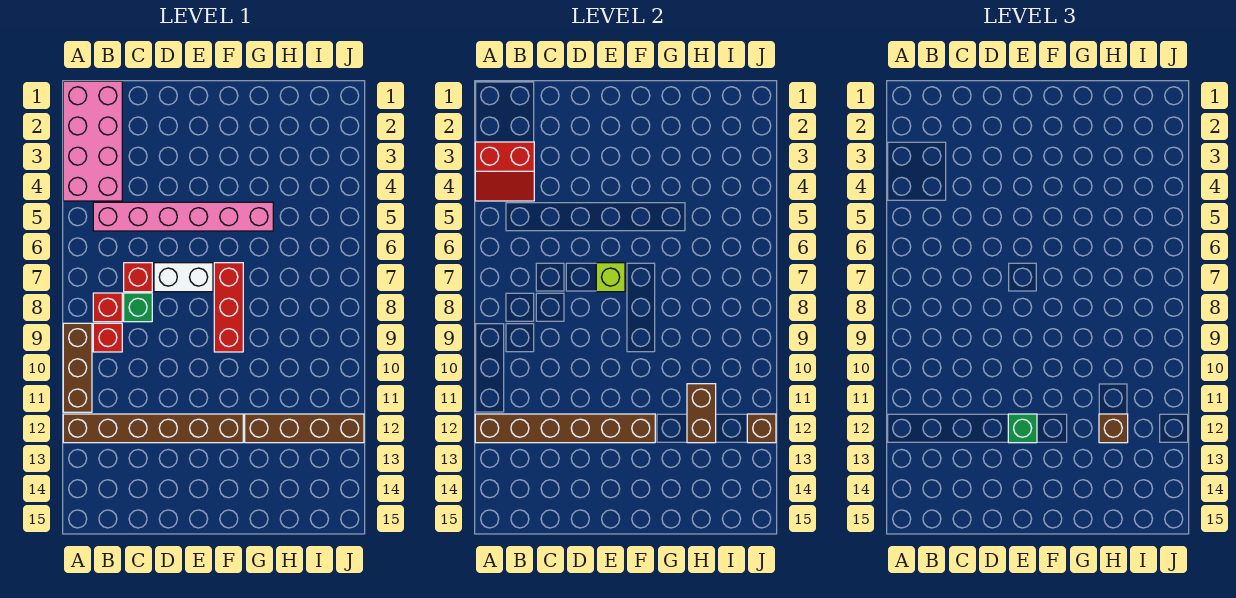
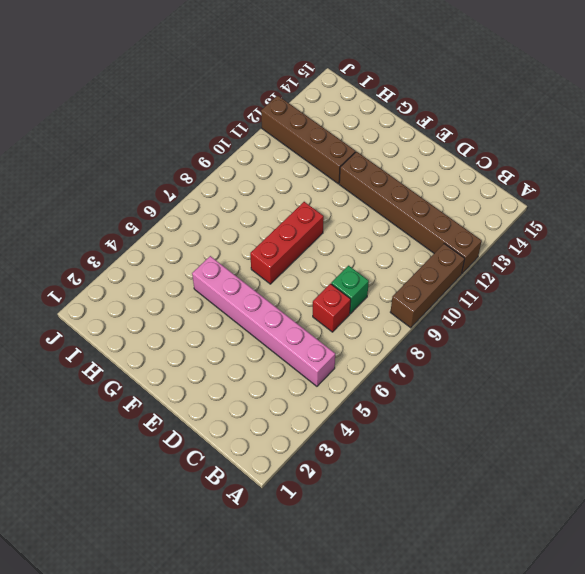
none -> pink brick A1:B4 level 1
none -> red brick B8 level 1
none -> red brick B9 level 1

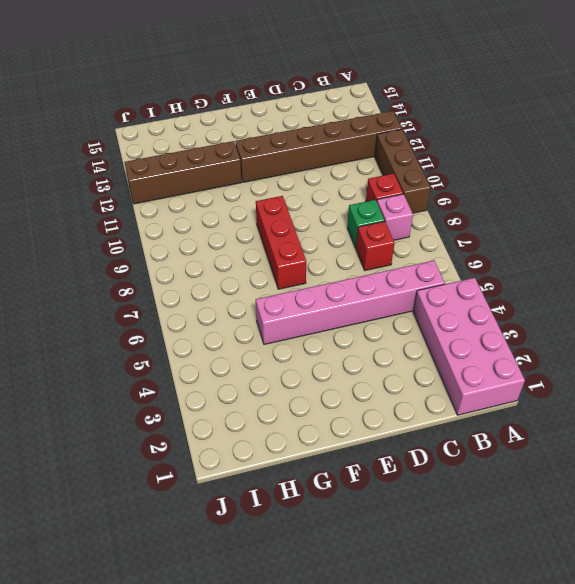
pink brick B8 level 1 -> red brick B8 level 1
none -> white brick D7:E7 level 1
none -> red slope A3:B4 level 2 top 3
none -> brown brick A12:F12 level 2

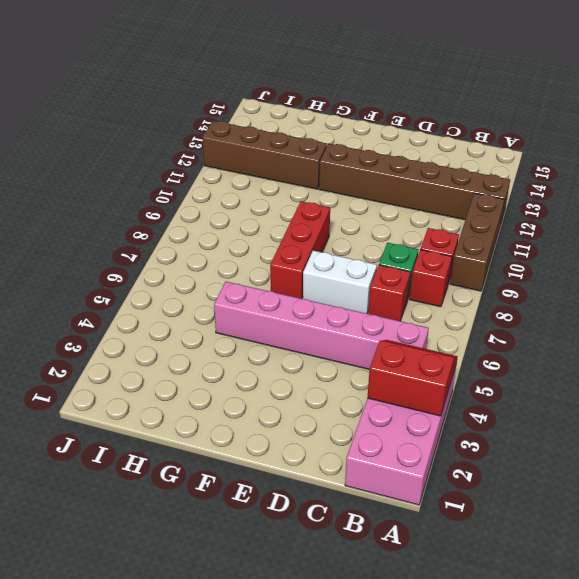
none -> brown brick A12:F12 level 2
none -> lime brick E7 level 2
none -> brown brick H11:H12 level 2

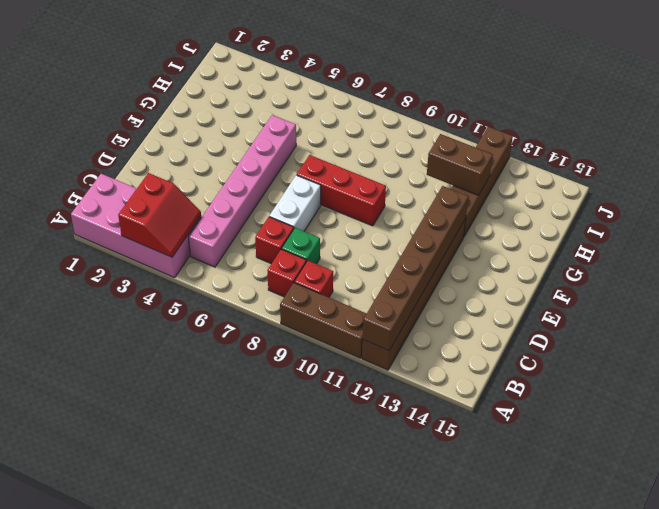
none -> lime brick E7 level 2
none -> brown brick J12 level 2
none -> green brick E12 level 3

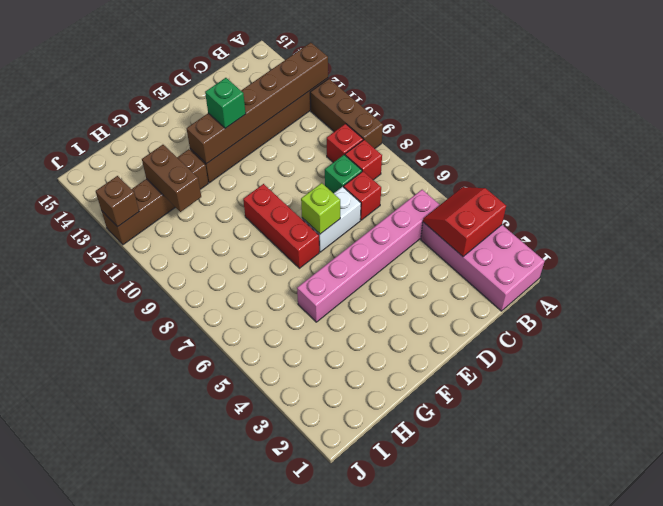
none -> brown brick H12 level 3

